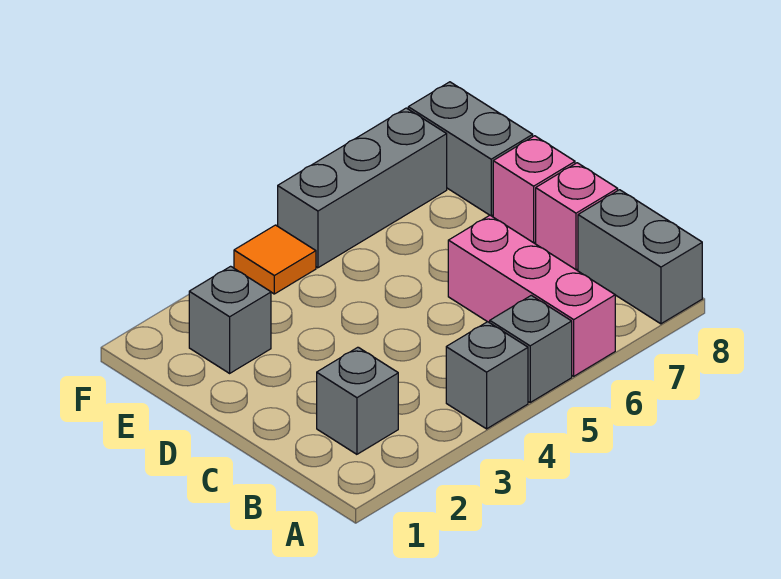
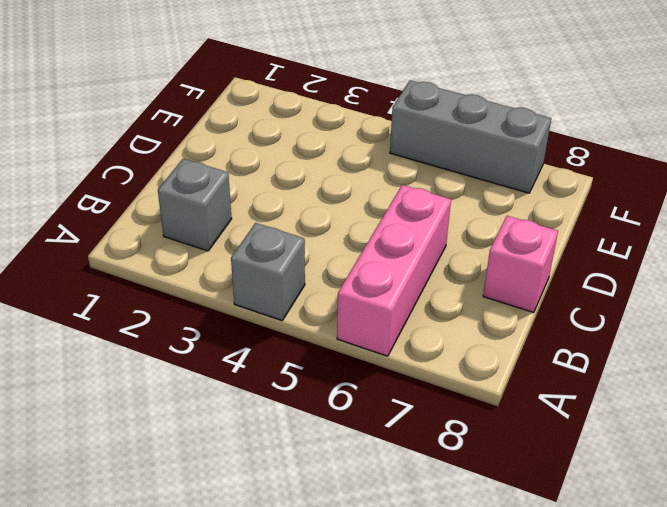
none -> grey brick A5 level 1
none -> grey brick A8:B8 level 1

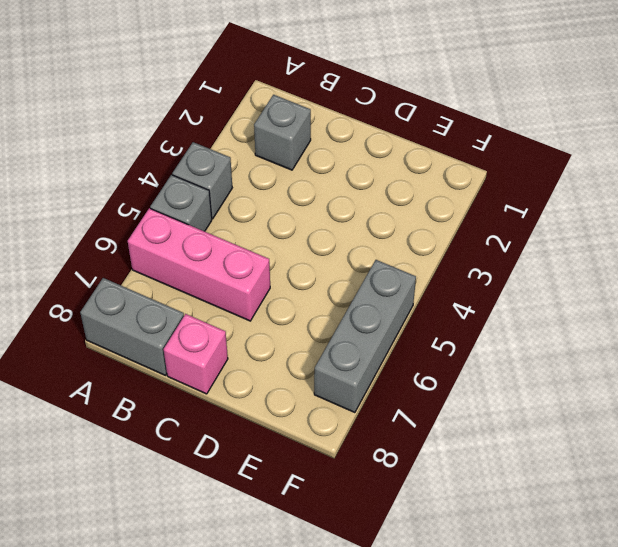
none -> pink brick D8 level 1
none -> grey brick E2 level 1

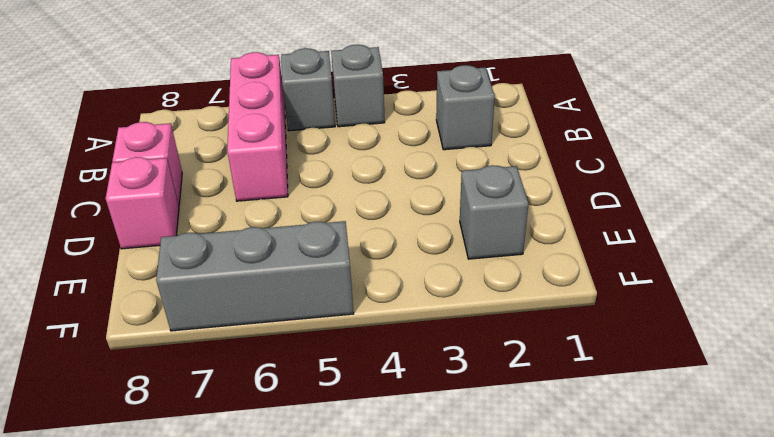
none -> grey brick A8:B8 level 1
none -> grey brick E8:F8 level 1

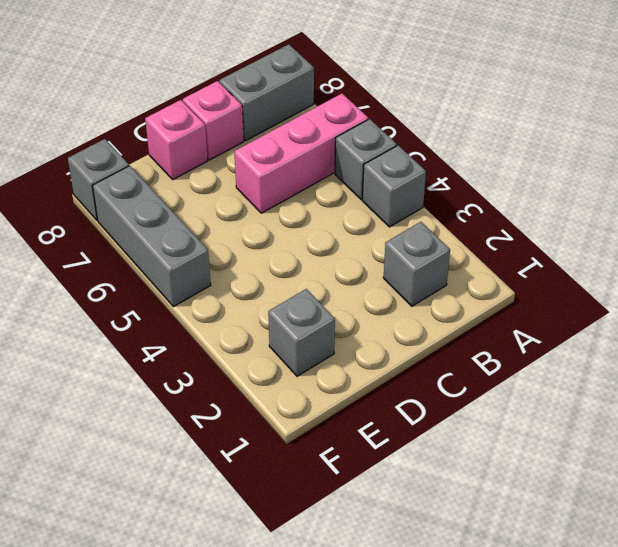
grey brick F8 level 1 -> grey brick E8:F8 level 1
none -> orange tile F4 level 1

